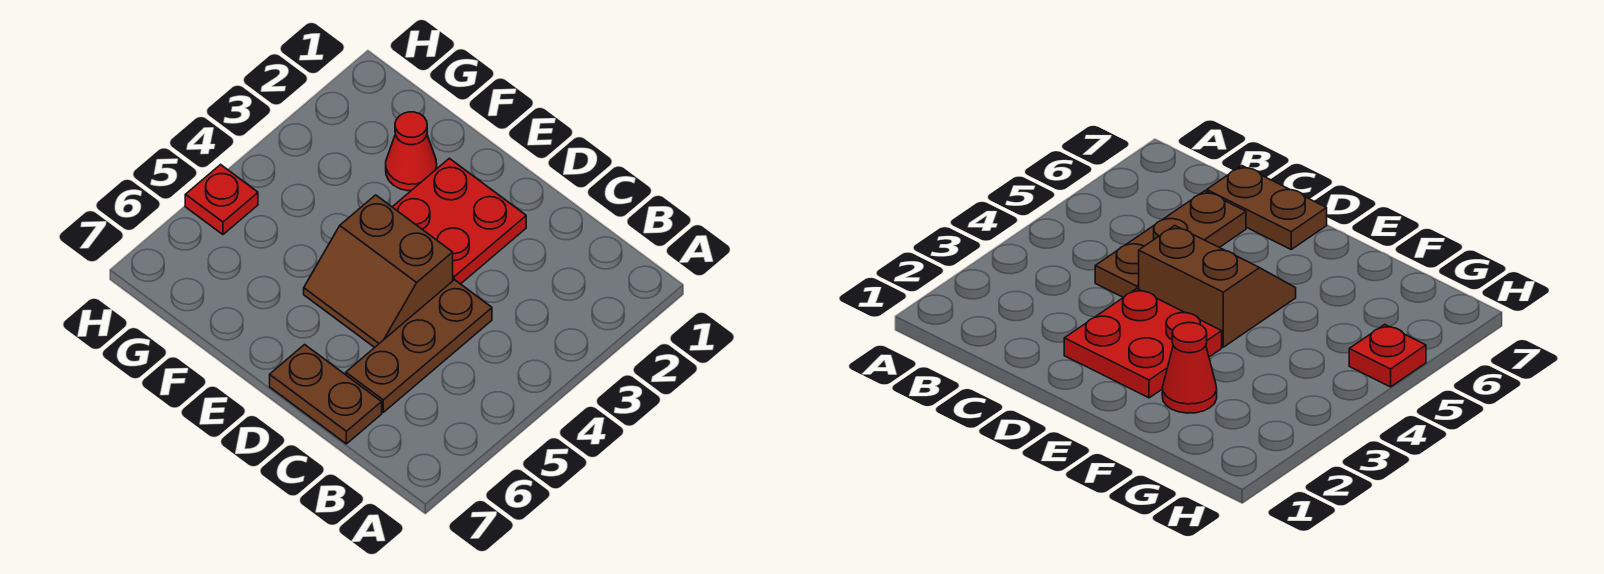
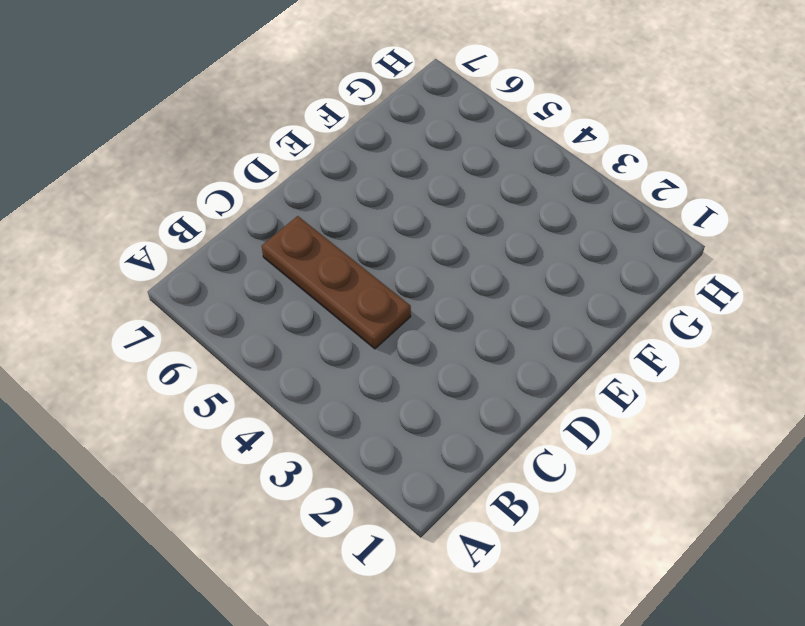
none -> brown plate C7:D7 level 1
none -> red plate D2:E3 level 1

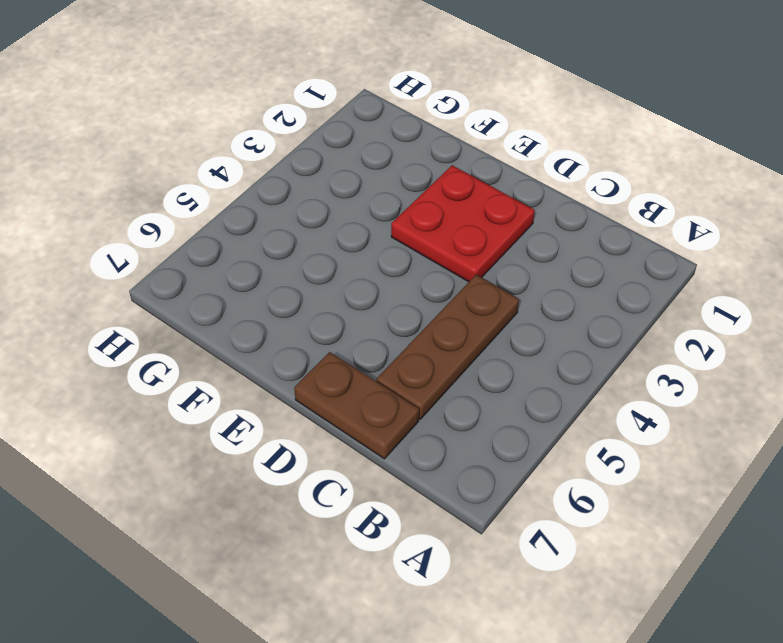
none -> brown slope D4:E5 level 1 top 4
none -> red cone F2 level 1

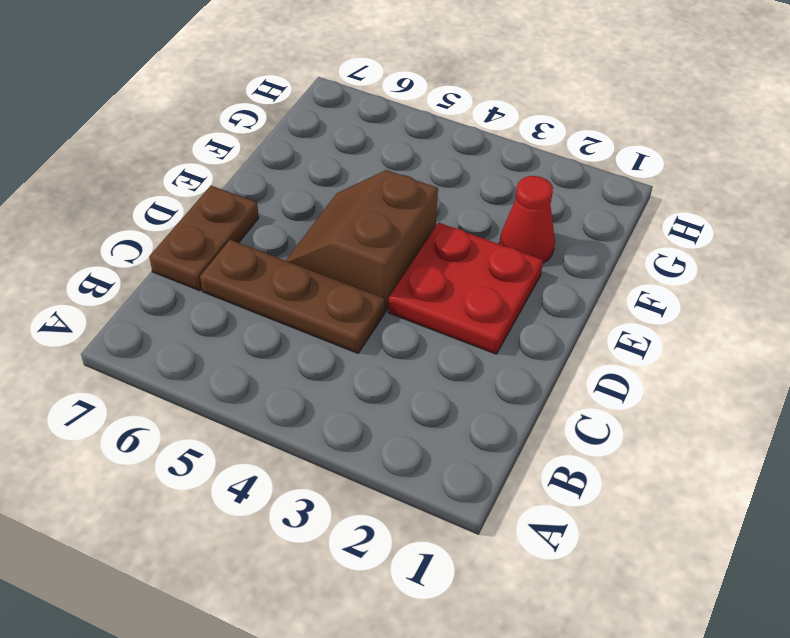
none -> red plate H5 level 1

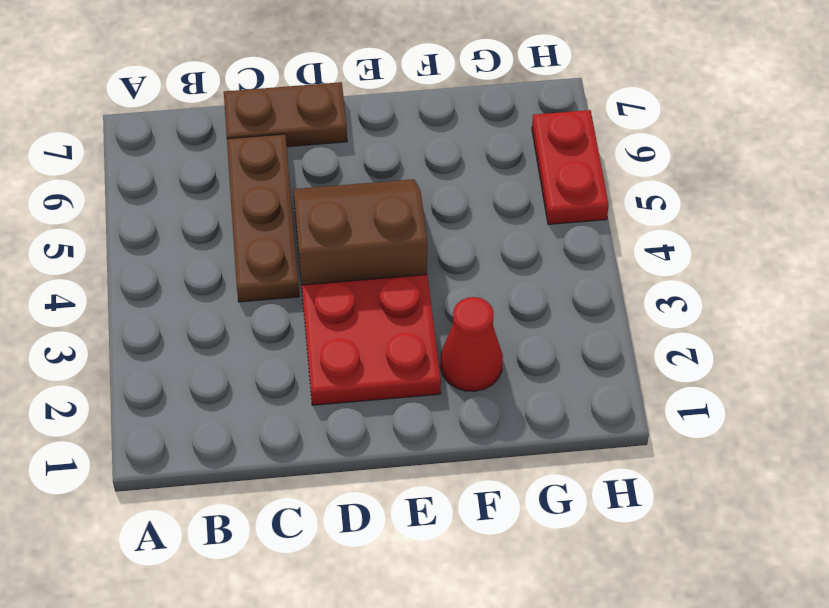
red plate H5:H6 level 1 -> red plate H5 level 1

